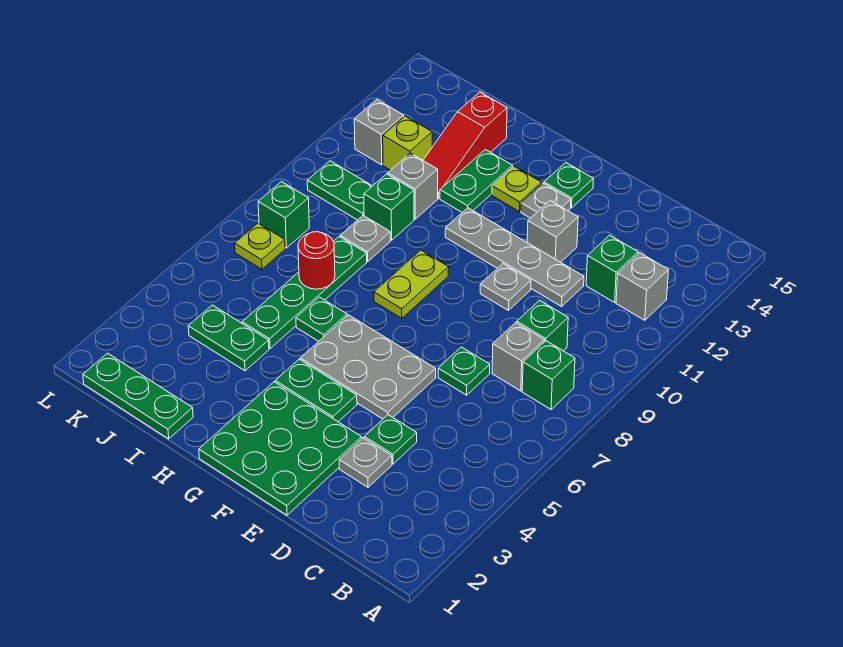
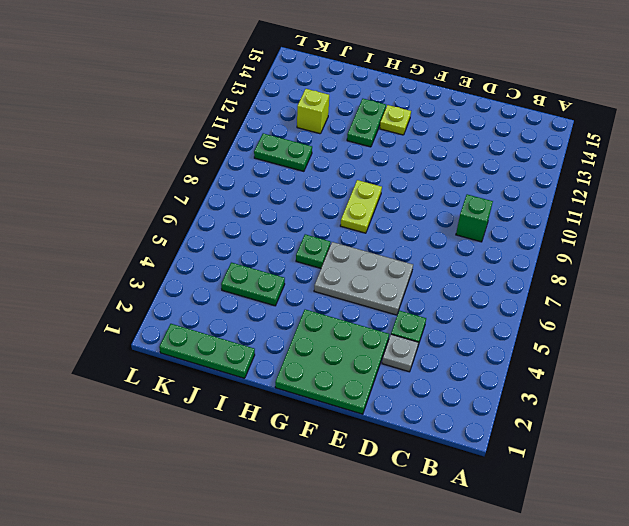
none -> green brick B8 level 1
none -> grey brick B12 level 1
none -> grey brick C8 level 1
none -> green brick C12 level 1

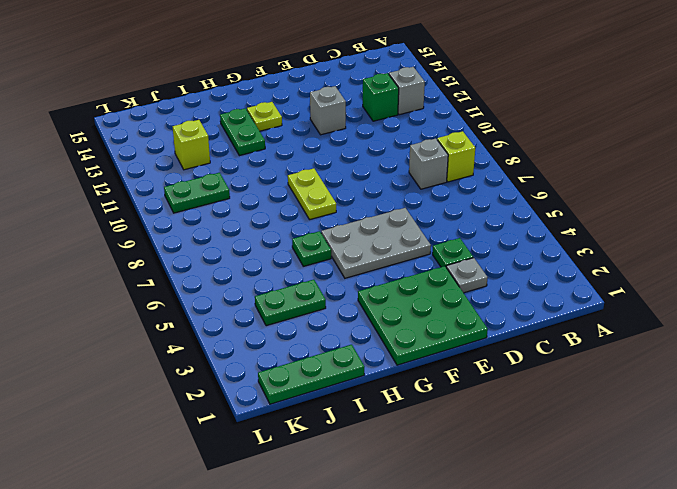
lime brick B8 level 1 -> green brick B8 level 1
none -> green brick C9 level 1
none -> green plate D7 level 1
none -> grey plate D11:G11 level 1
none -> grey plate E10 level 1

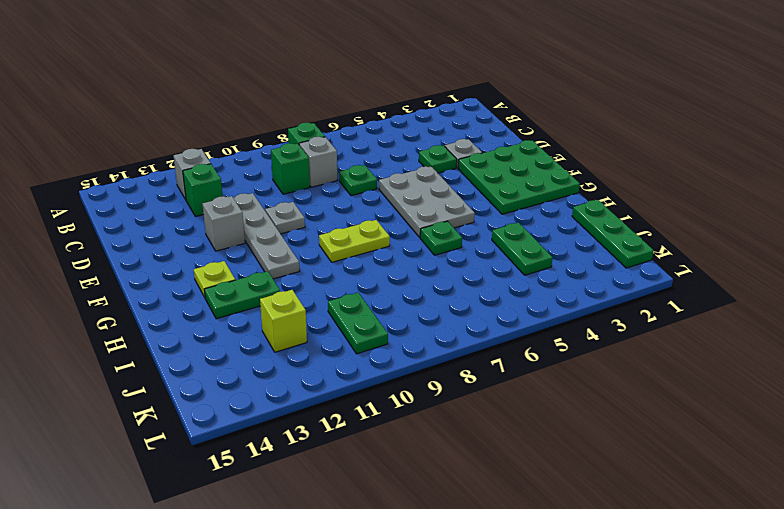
none -> green plate F4:G4 level 1
none -> grey plate F13 level 1
none -> green plate F14 level 1
none -> green plate I5:I8 level 1

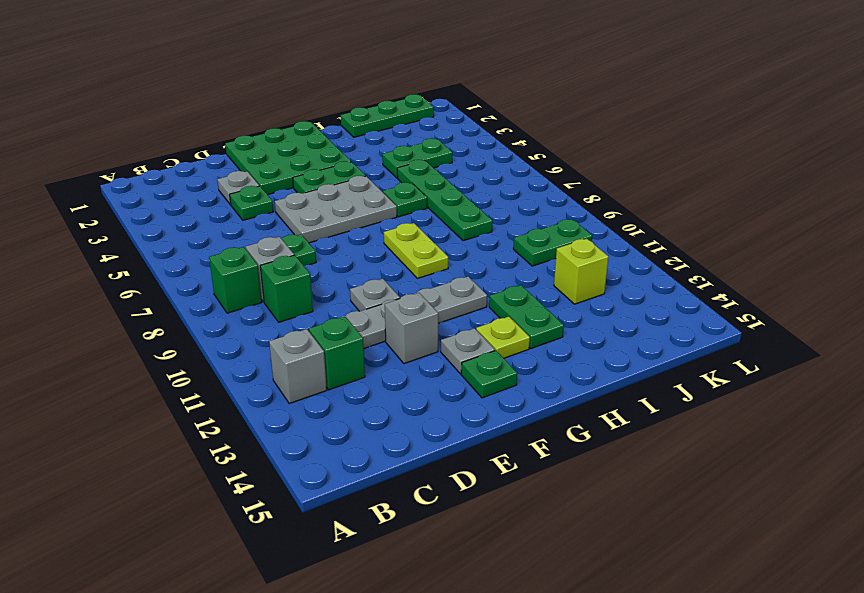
none -> grey plate I9 level 1
none -> green brick I10 level 1
none -> grey brick I11 level 1
none -> red slope I12:I14 level 1 top 14

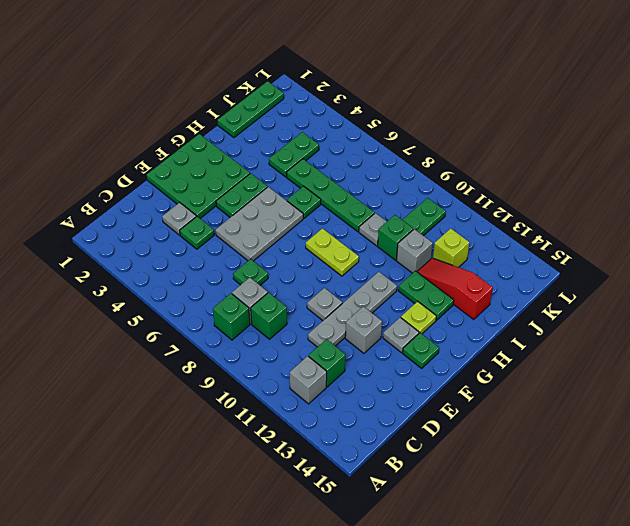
none -> lime plate K7 level 1
none -> green brick K8 level 1
none -> grey brick K12 level 1
none -> red round brick I7 level 2

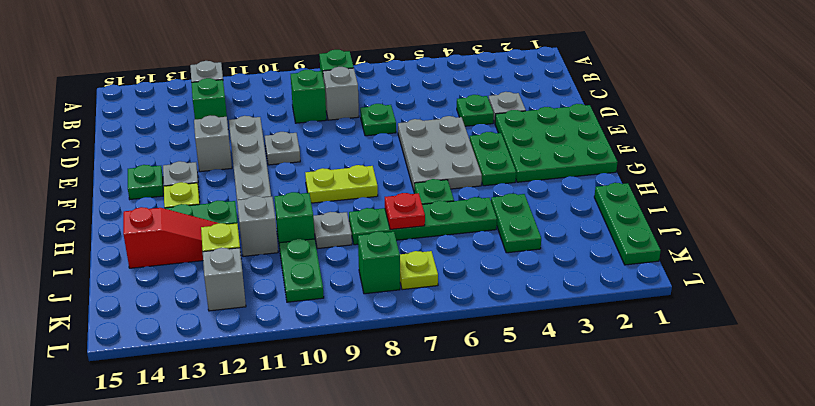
red plate I7 level 2 -> red round brick I7 level 2

